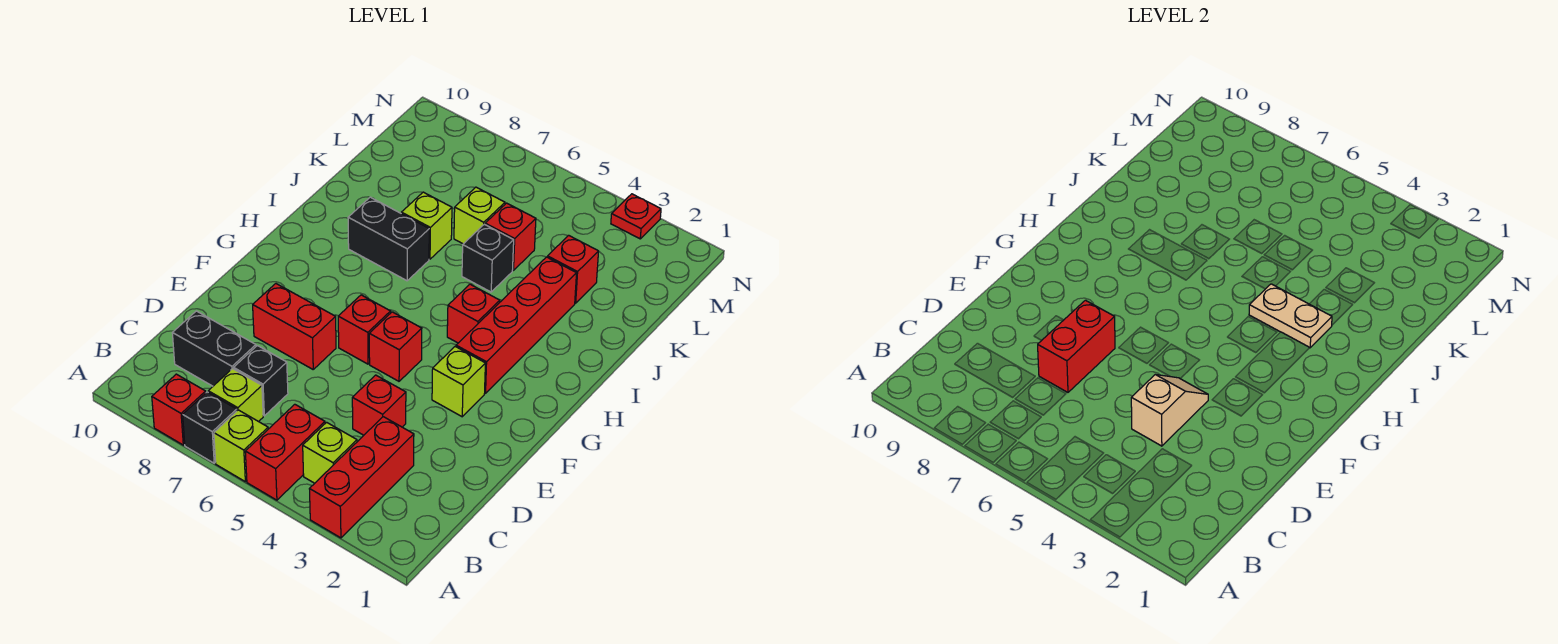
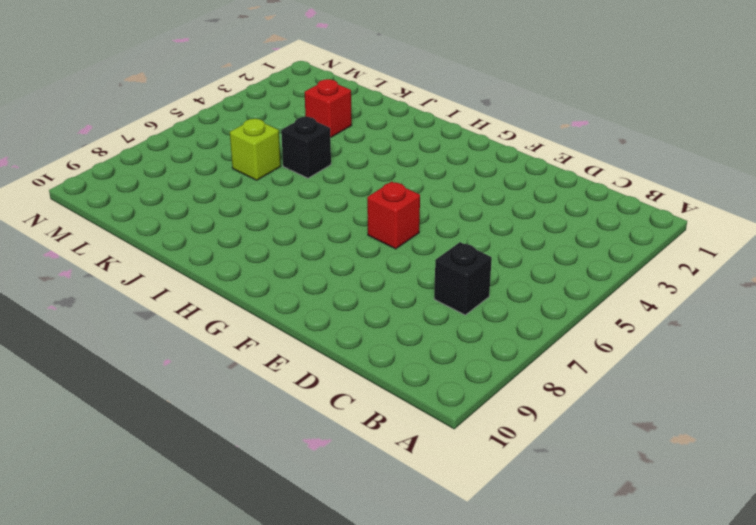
none -> red brick A3:C3 level 1
none -> red brick A5:B5 level 1
none -> lime brick A6 level 1

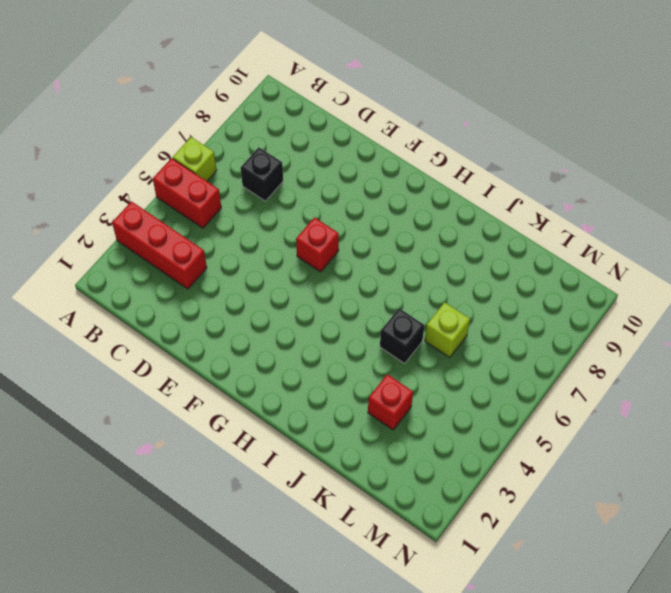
none -> black brick A7 level 1
none -> red brick A8 level 1
none -> lime brick B4 level 1

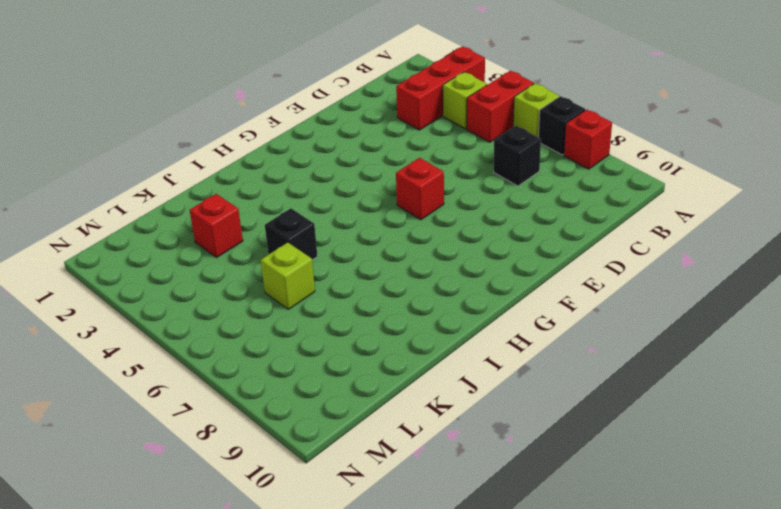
none -> lime brick B7 level 1
none -> black brick C8:C9 level 1
none -> red brick D4 level 1

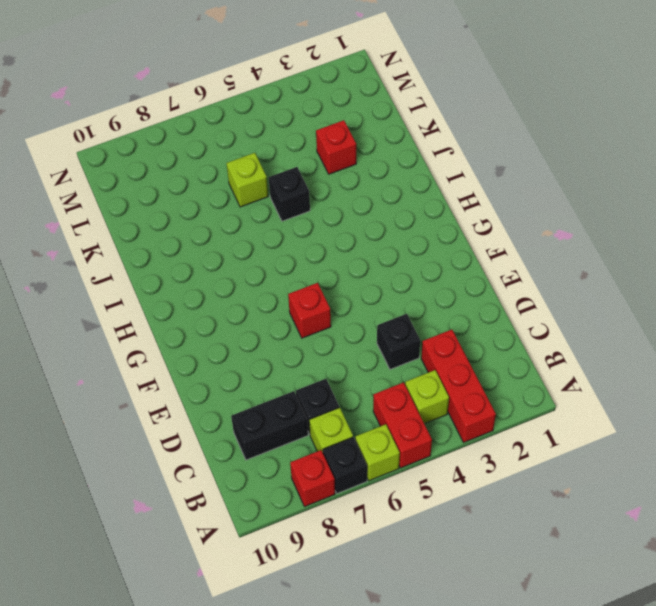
black brick D4 level 1 -> red brick D4 level 1
none -> red brick E7:E8 level 1
none -> lime brick F3 level 1
none -> red brick F5 level 1

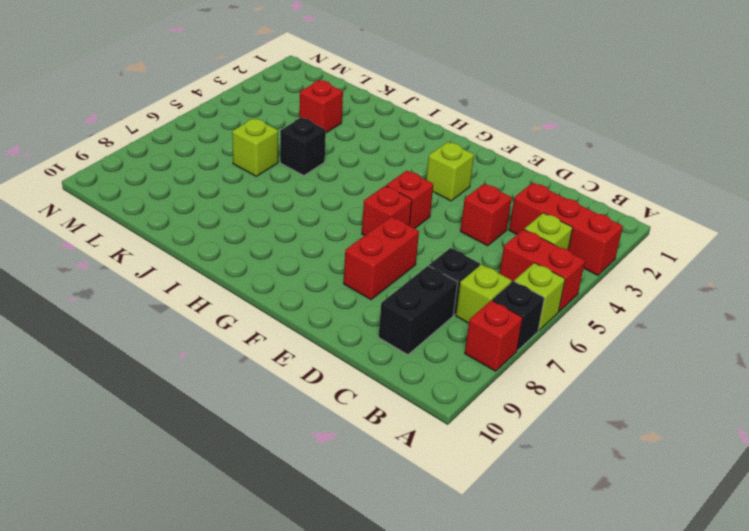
none -> red brick G3:J3 level 1
none -> red brick H4 level 1
none -> black brick I7:I8 level 1

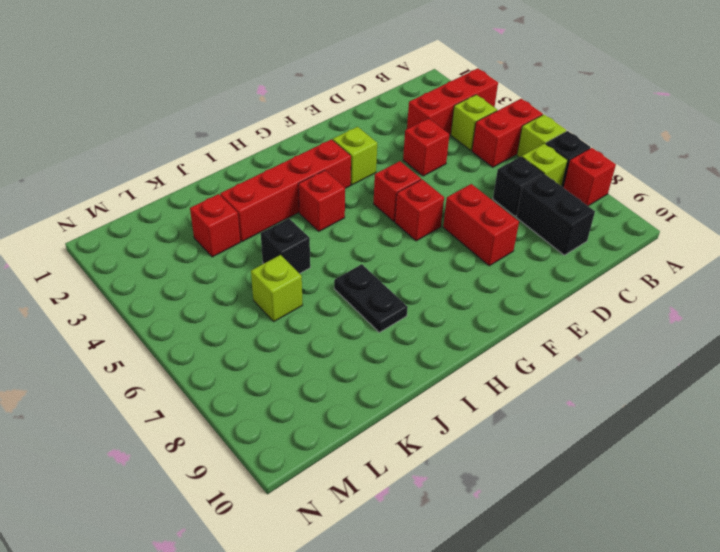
black plate I7:I8 level 1 -> black brick I7:I8 level 1
none -> lime brick J7 level 1
none -> red brick K5 level 1
none -> red plate N3 level 1

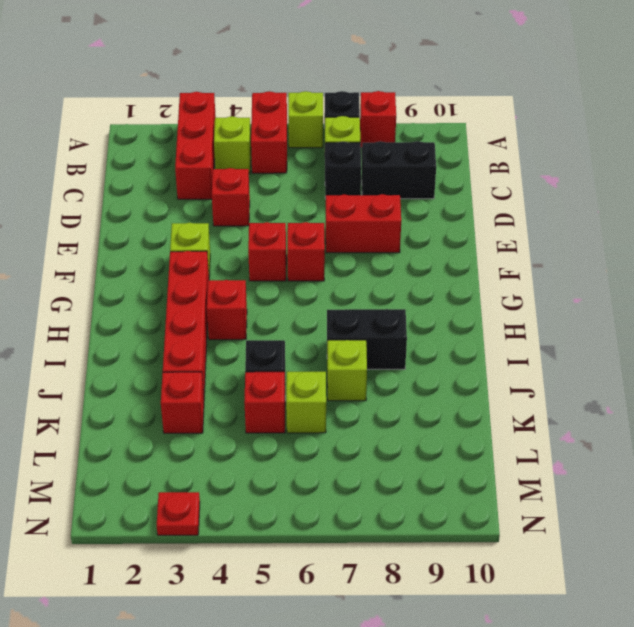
none -> tan slope D4:E4 level 2 top D
none -> red brick D7:E7 level 2
none -> tan plate I3:I4 level 2

